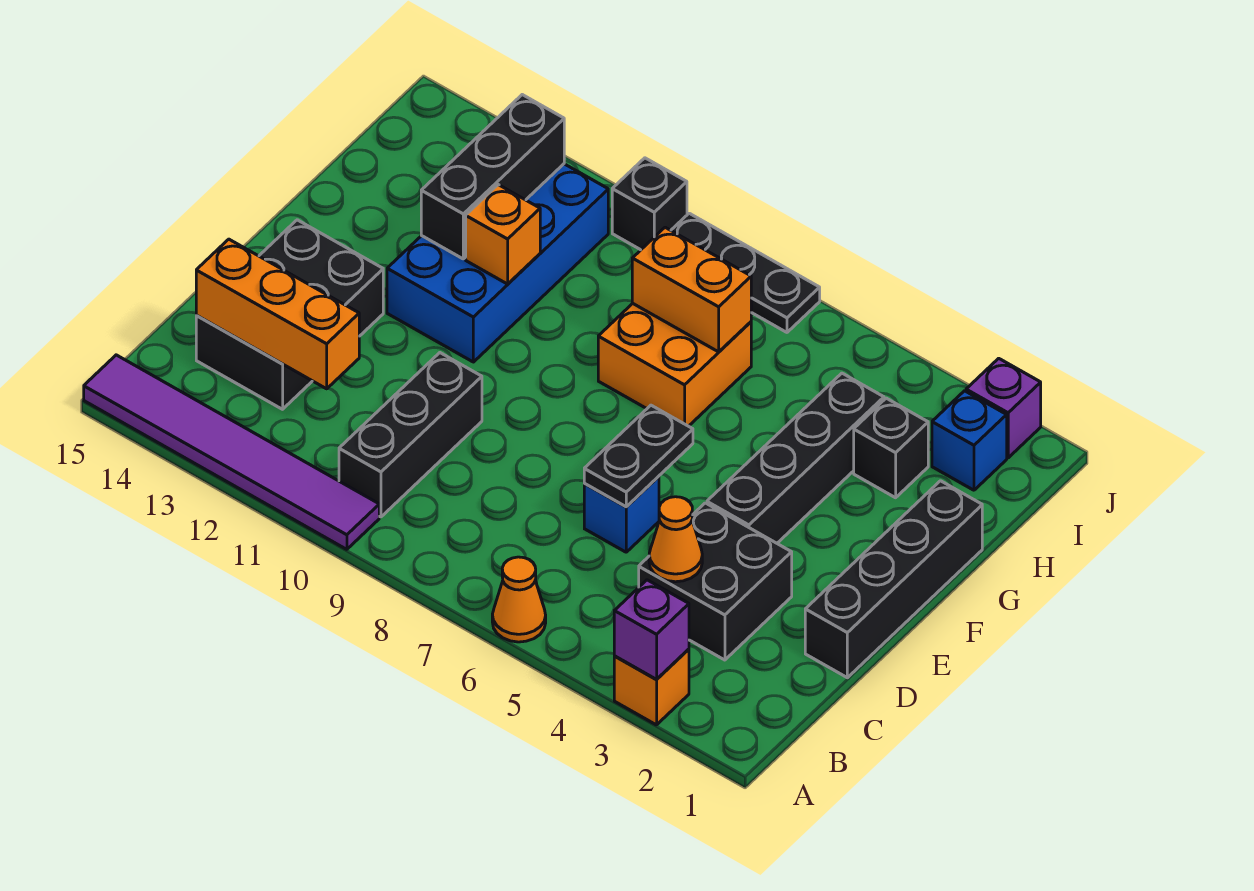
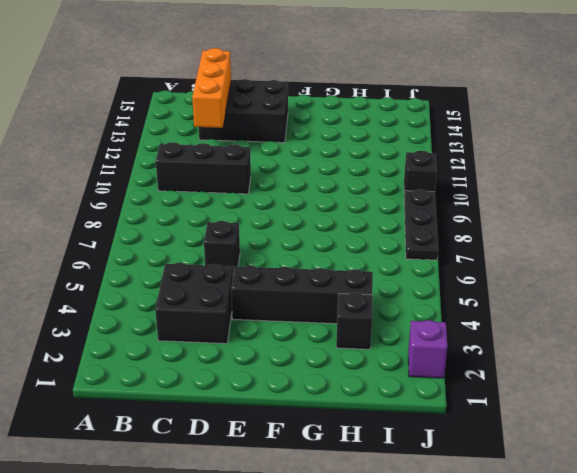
black brick D6 level 1 -> blue brick D6 level 1
none -> orange brick A3 level 1
none -> orange cone A6 level 1
none -> purple tile A10:A15 level 1

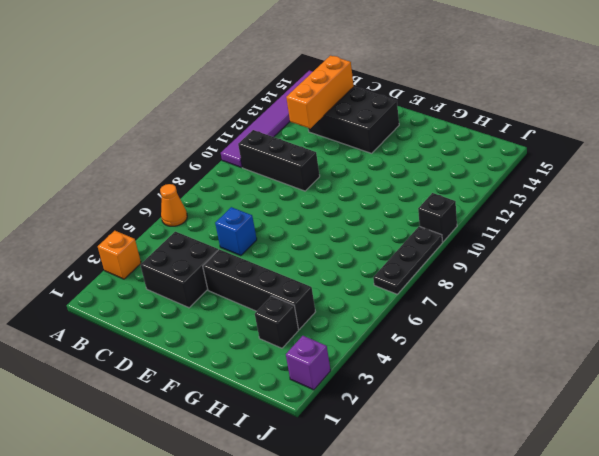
none -> black brick D1:G1 level 1
none -> blue brick F11:I12 level 1
none -> orange brick G7:H8 level 1

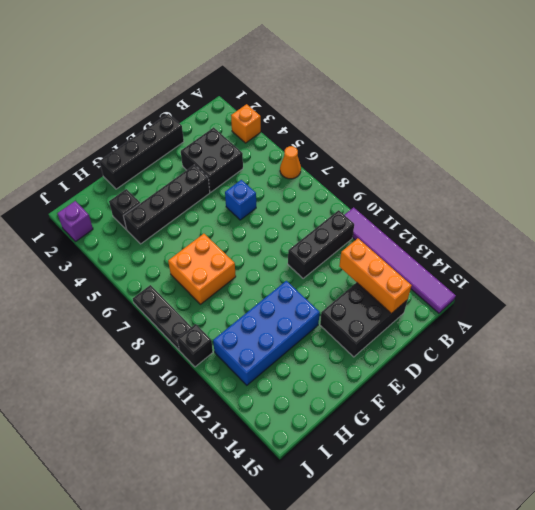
none -> blue brick I2 level 1
none -> purple brick A3 level 2
none -> orange cone C4 level 2

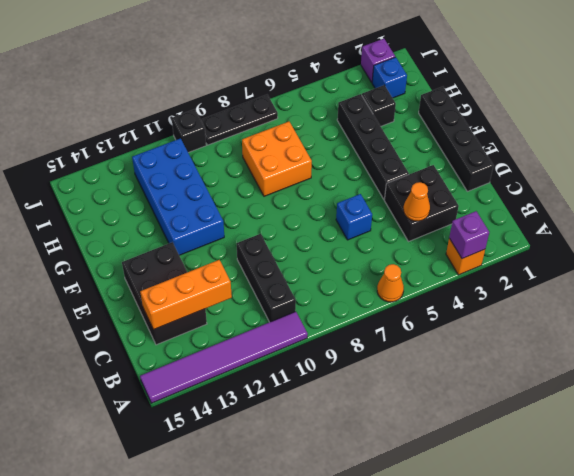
none -> black plate D6:E6 level 2
none -> orange brick G11 level 2
none -> black brick G12:I12 level 2

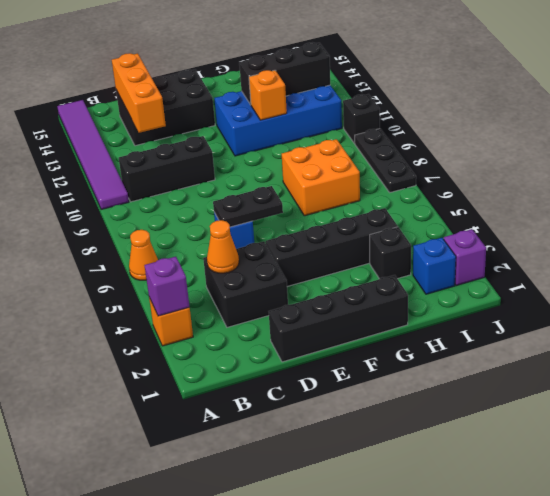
none -> orange brick H7:H8 level 2

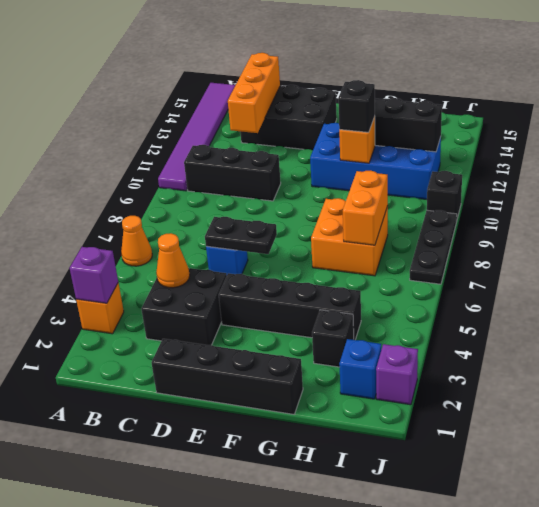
black brick G11 level 3 -> none

